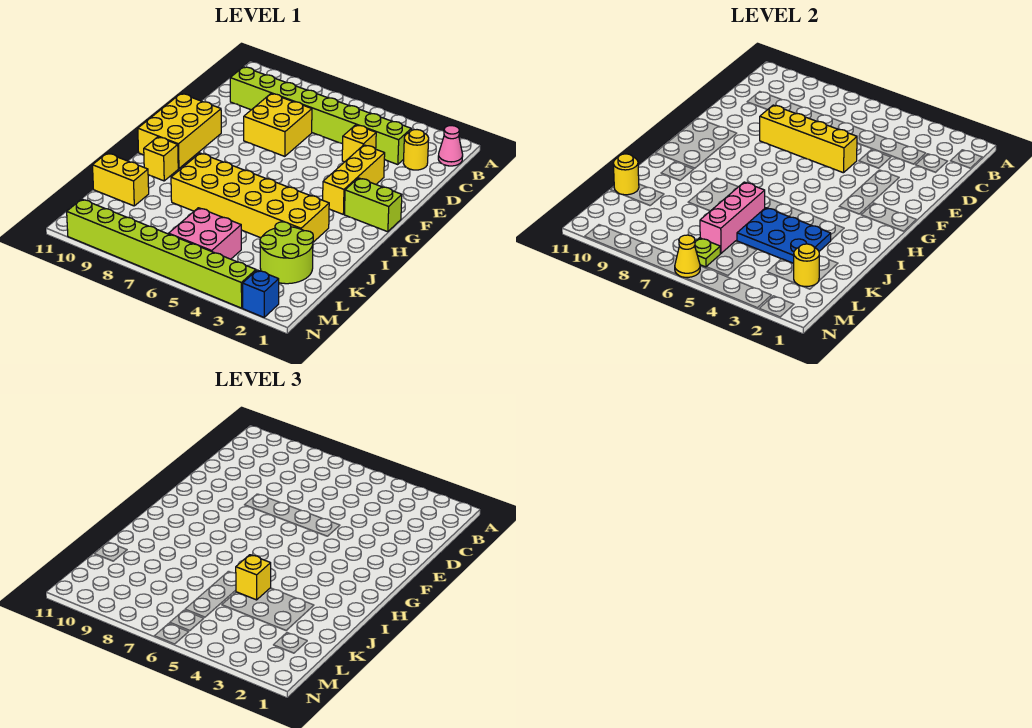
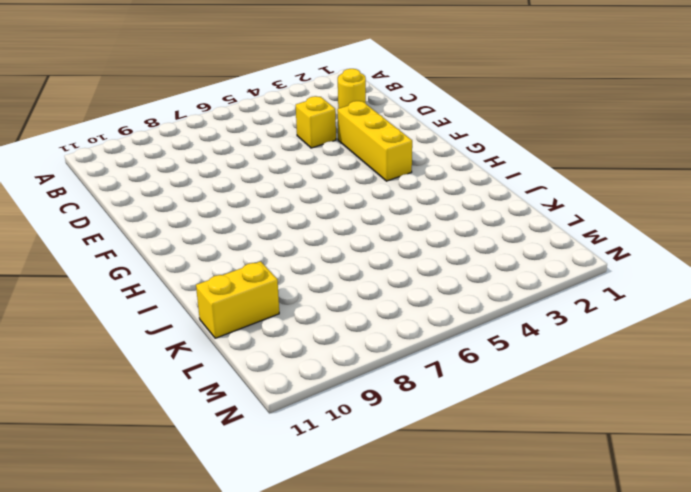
none -> pink cone B1 level 1
none -> lime brick C3:C10 level 1
none -> yellow brick D7:E8 level 1

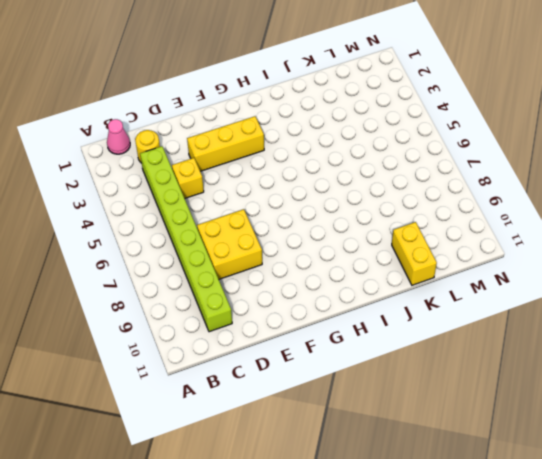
none -> yellow brick F10:H11 level 1
none -> lime brick G1:G2 level 1
none -> yellow brick I3:J8 level 1

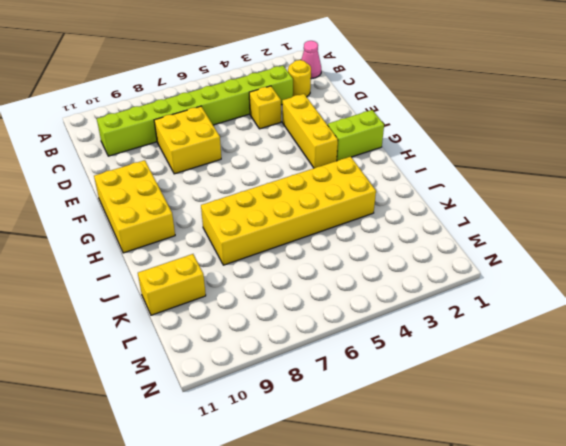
none -> yellow brick I10 level 1
none -> lime round brick K2:L3 level 1
none -> pink brick L5:M6 level 1

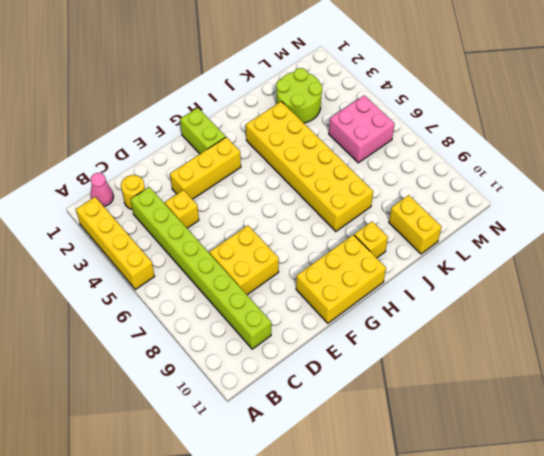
yellow brick A2:A5 level 1 -> yellow brick E5:E8 level 2
none -> blue brick N2 level 1
none -> lime brick N3:N10 level 1
none -> blue plate J3:K5 level 2

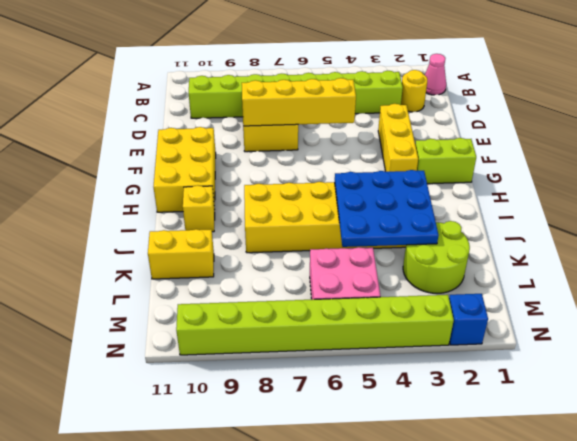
blue plate I3:K5 level 2 -> blue plate J3:K5 level 2
none -> yellow brick D4 level 1
none -> pink brick J6:L6 level 2
none -> yellow round brick K11 level 2

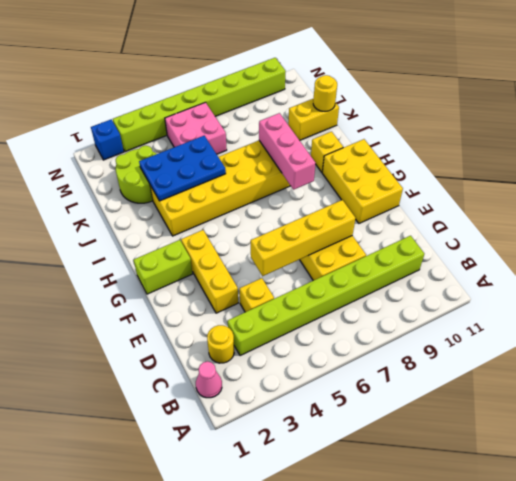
pink brick H8:J8 level 2 -> pink brick J6:L6 level 2
none -> yellow round brick L2 level 2
none -> lime plate M6 level 2
none -> yellow cone N6 level 2

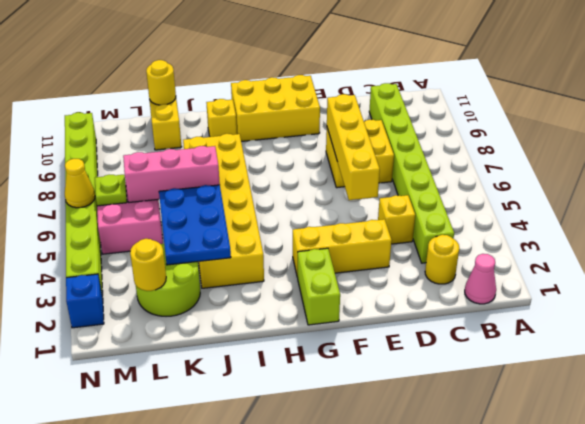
none -> yellow brick J5 level 3

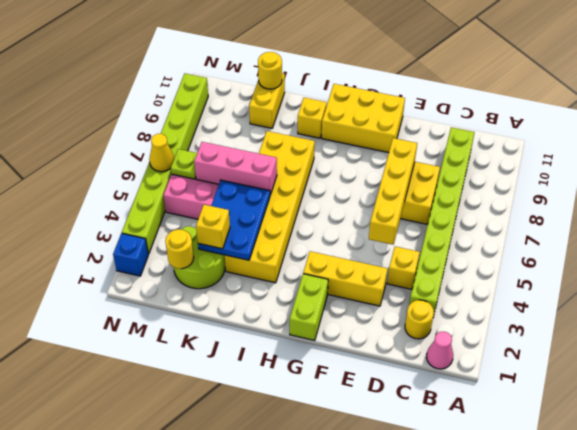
yellow brick K3 level 3 -> yellow brick J5 level 3

